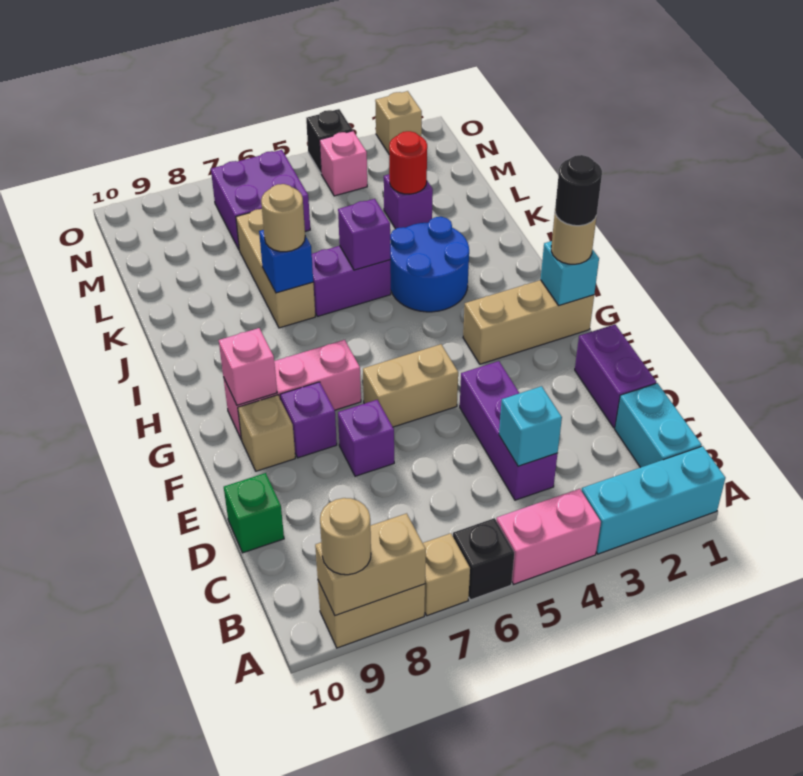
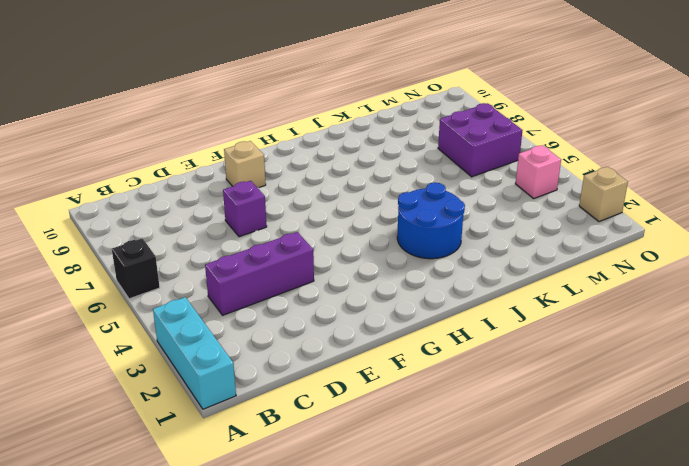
none -> pink brick A4:A5 level 1
none -> tan brick A7 level 1
none -> tan brick A8:A9 level 1
none -> cyan brick B1:C1 level 1

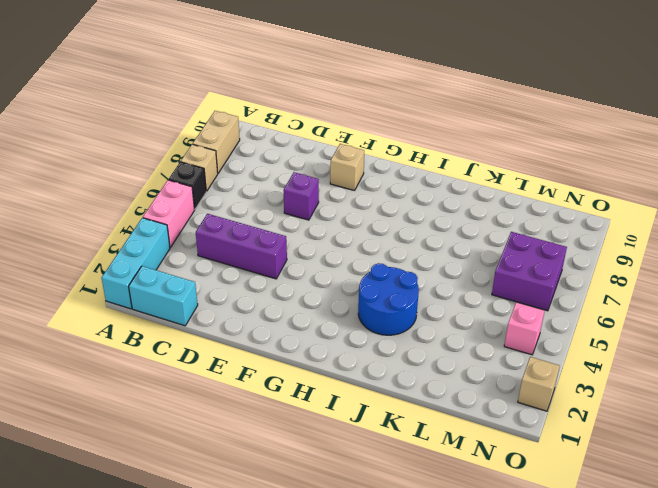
none -> purple brick D1:E1 level 1
none -> green brick D10 level 1
none -> tan brick F5:F6 level 1
none -> purple brick F8 level 1

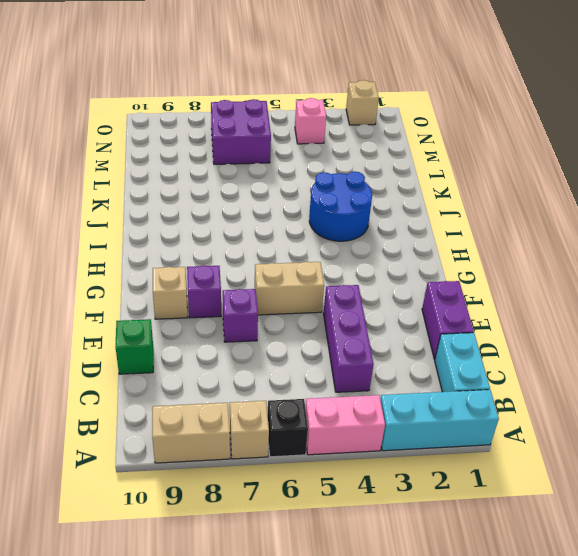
none -> tan brick G1:G3 level 1
none -> pink brick G7:G9 level 1
none -> purple brick J5:J6 level 1
none -> tan brick J7:L7 level 1

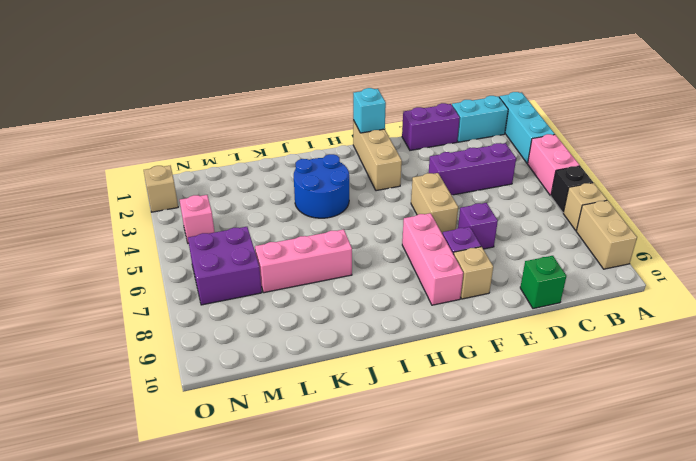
pink brick J7:L7 level 1 -> tan brick J7:L7 level 1
none -> purple brick J5:J6 level 1
none -> purple brick L3 level 1
none -> black brick O4 level 1
none -> tan brick A8:A9 level 2

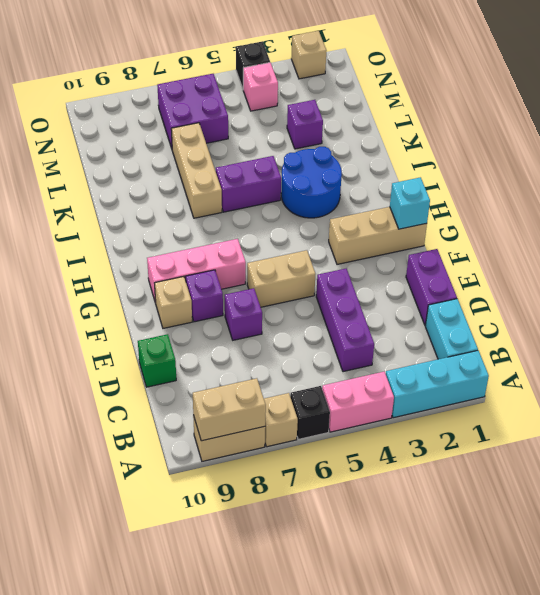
none -> cyan brick C4 level 2
none -> pink brick G9 level 2
none -> purple brick J5 level 2
none -> blue brick J7 level 2

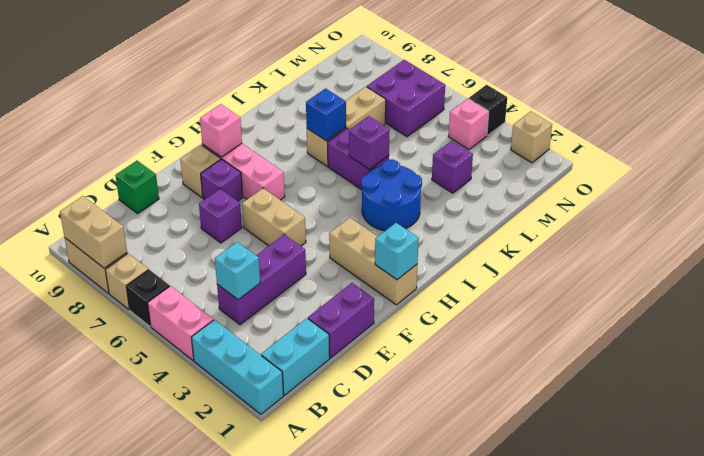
none -> red round brick L3 level 2
none -> tan round brick A9 level 3
none -> tan round brick G1 level 3
none -> tan round brick J7 level 3

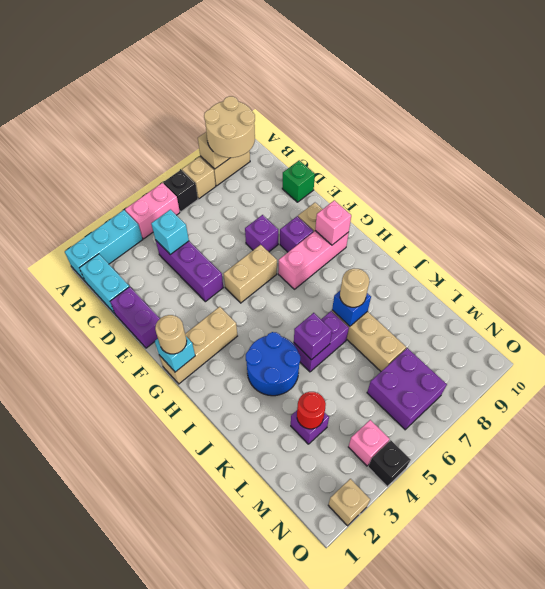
tan round brick A8:B9 level 3 -> tan round brick A9 level 3
none -> black round brick G1 level 4

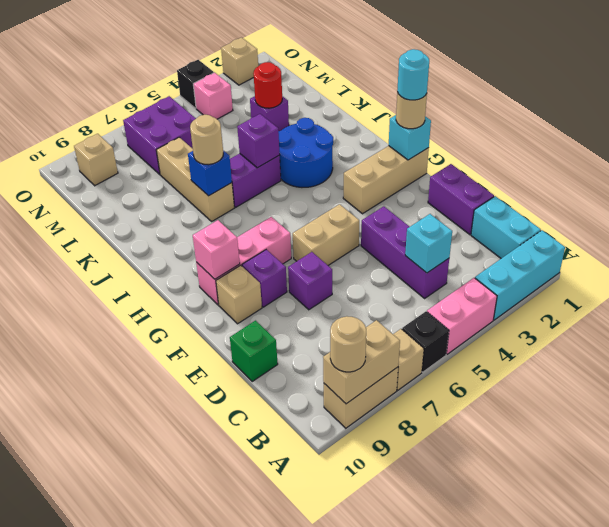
cyan round brick G1 level 4 -> black round brick G1 level 4
tan brick N9 level 1 -> none

